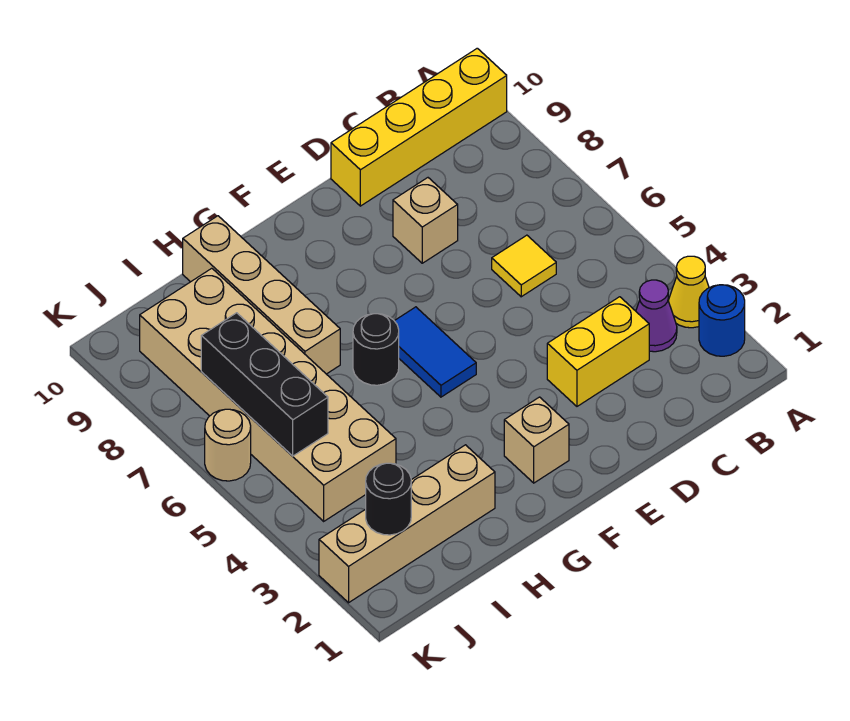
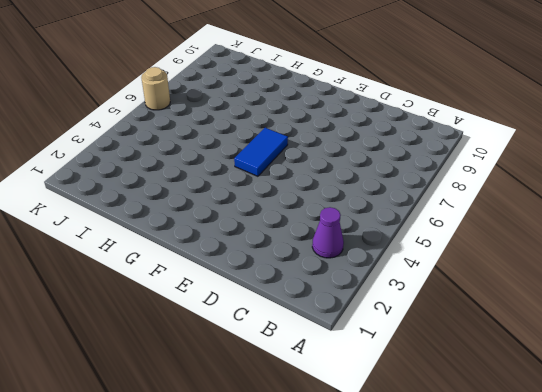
none -> blue round brick A2 level 1
none -> yellow cone A3 level 1
none -> yellow brick A10:D10 level 1

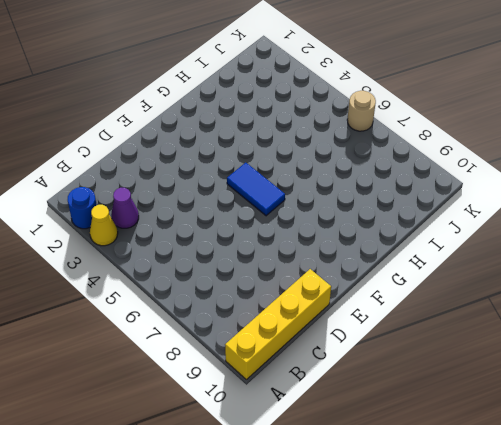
none -> yellow brick C3:D3 level 1
none -> yellow tile C6 level 1
none -> tan brick D8 level 1

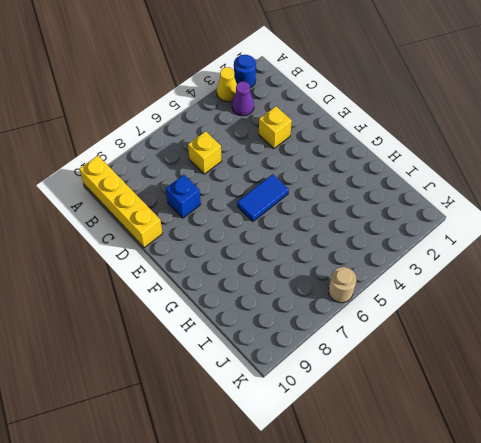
yellow brick C6 level 1 -> yellow tile C6 level 1
yellow brick D3 level 1 -> yellow brick C3:D3 level 1
blue brick D8 level 1 -> tan brick D8 level 1
none -> tan brick F2 level 1
none -> black round brick G6 level 1
none -> tan brick H2:K2 level 1

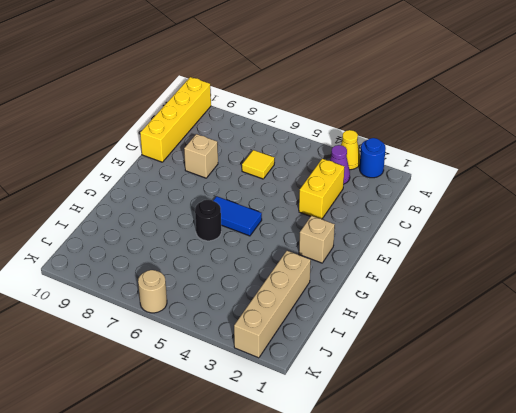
none -> tan brick H7:H10 level 1
none -> tan brick I4:J9 level 1
none -> black round brick J2 level 2

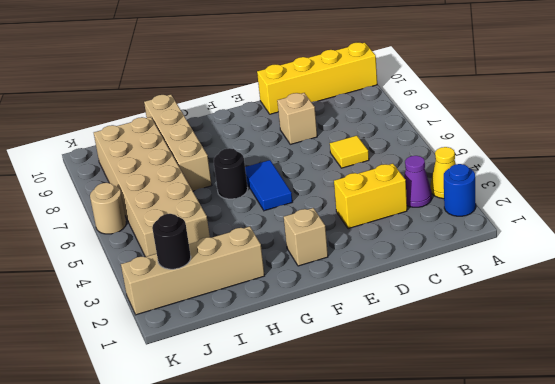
none -> black brick J5:J7 level 2

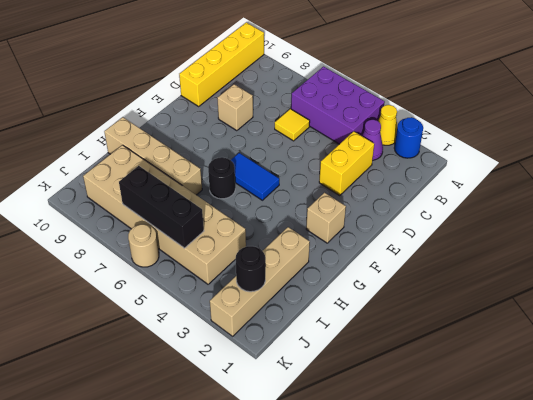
purple brick A4:B6 level 1 -> none

